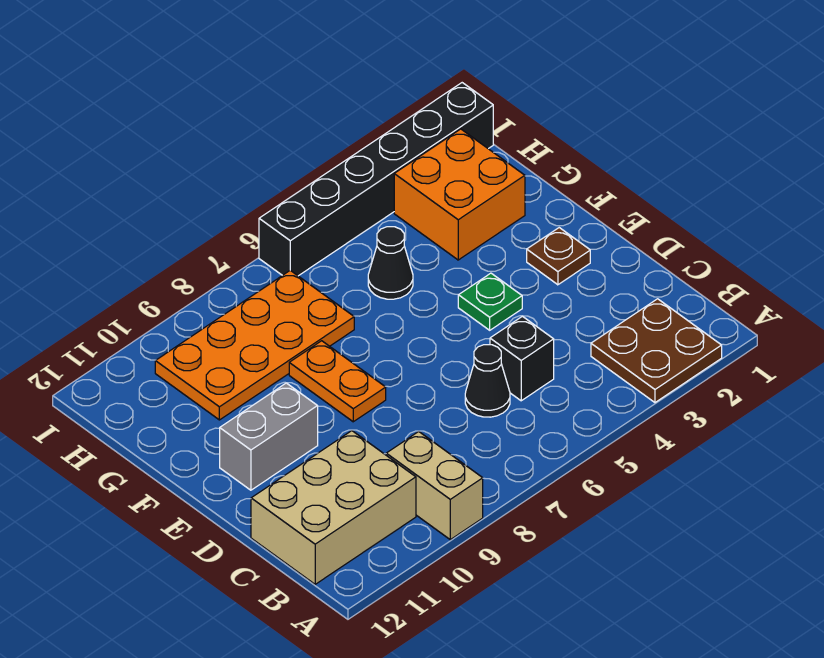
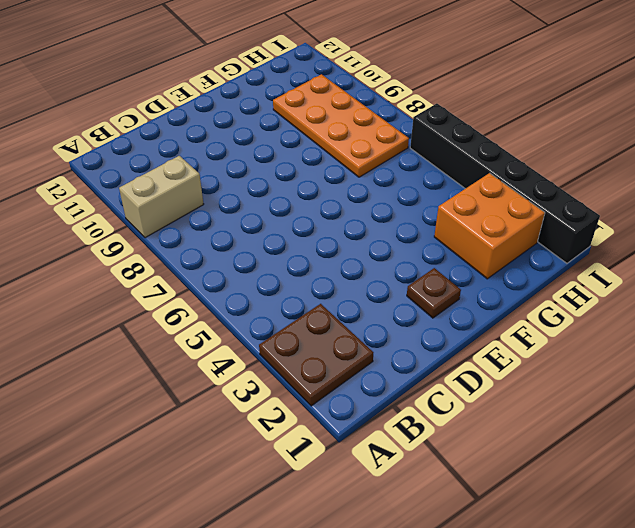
none -> tan brick B10:C12 level 1
none -> black brick C5 level 1
none -> black cone C6 level 1

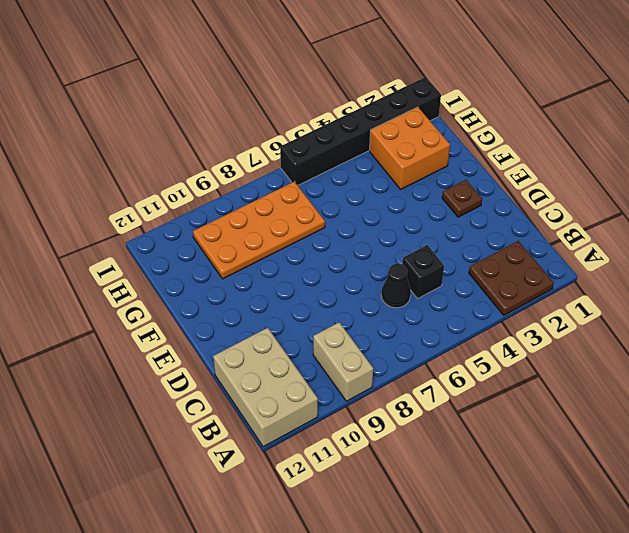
tan brick A11:C12 level 1 -> tan brick B10:C12 level 1
none -> green plate E4 level 1
none -> orange plate E8:F8 level 1
none -> grey brick E10:E11 level 1

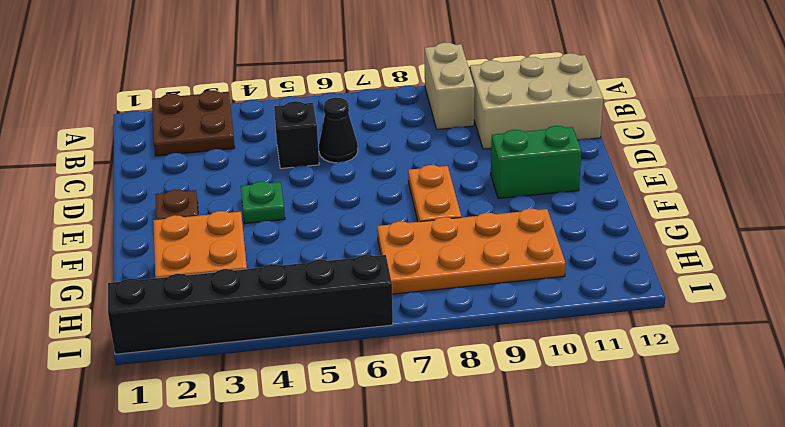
green brick E10:E11 level 1 -> grey brick E10:E11 level 1
none -> black cone G5 level 1

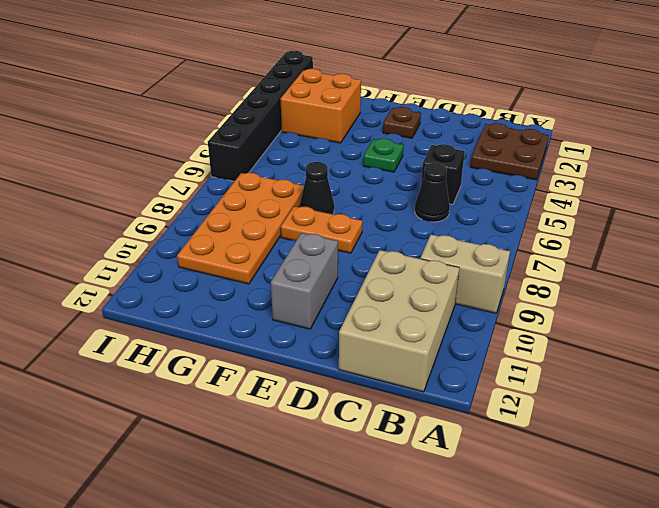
black cone F7 level 1 -> black cone G5 level 1

